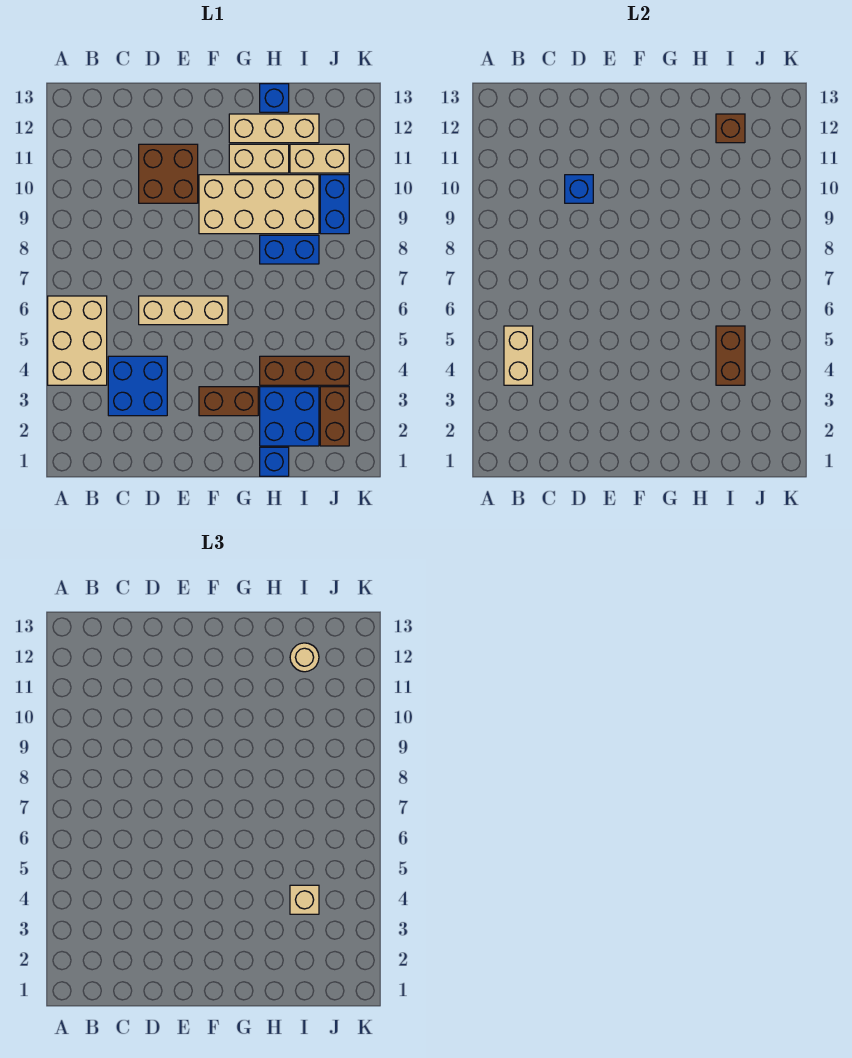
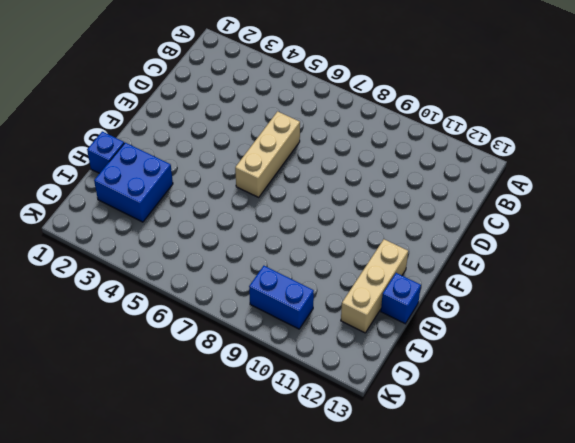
none -> tan brick A4:B6 level 1
none -> blue brick C3:D4 level 1
none -> brown brick D10:E11 level 1

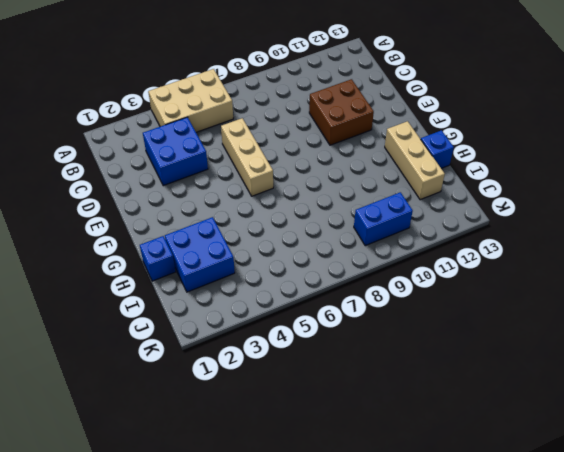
none -> brown brick F3:G3 level 1
none -> tan brick F9:I10 level 1
none -> tan brick G11:H11 level 1

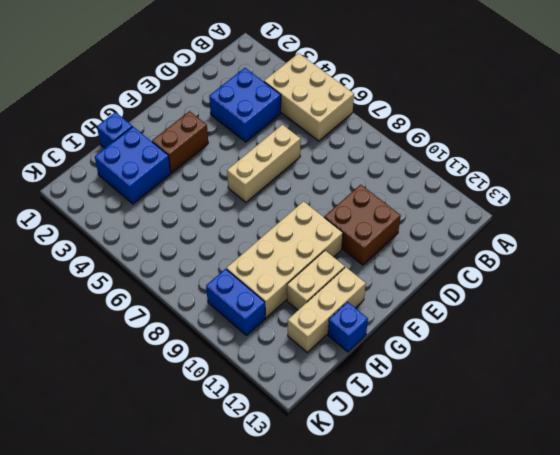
none -> brown brick H4:J4 level 1
none -> blue brick H8:I8 level 1
none -> tan brick I11:J11 level 1

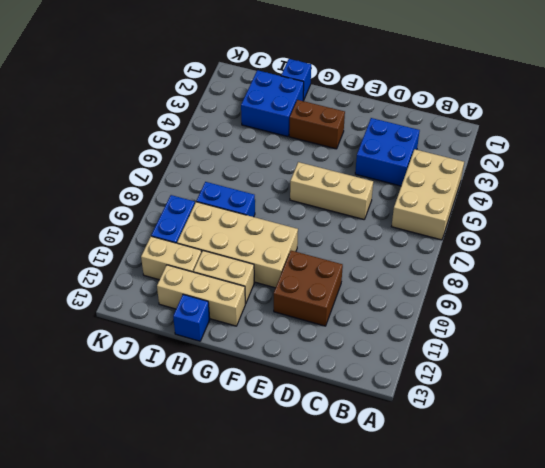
none -> brown brick H4:J4 level 1
none -> brown brick J2:J3 level 1
none -> tan brick B4:B5 level 2

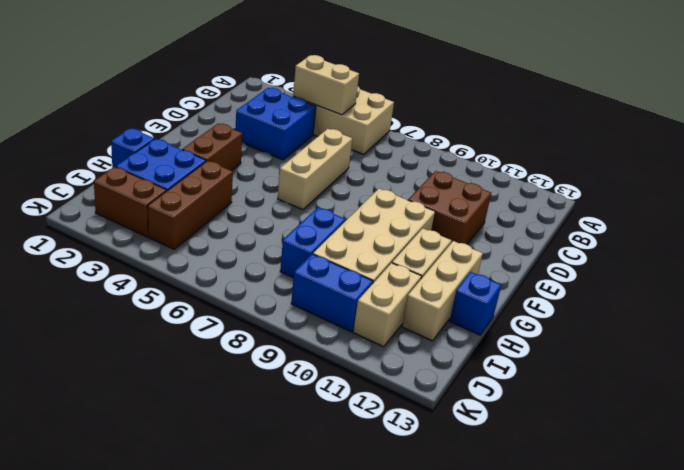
none -> blue brick D10 level 2
none -> brown brick I4:I5 level 2
none -> brown brick I12 level 2

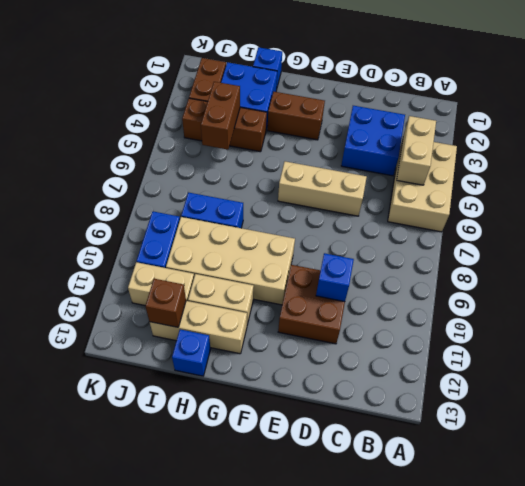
none -> tan brick I4 level 3
none -> tan round brick I12 level 3

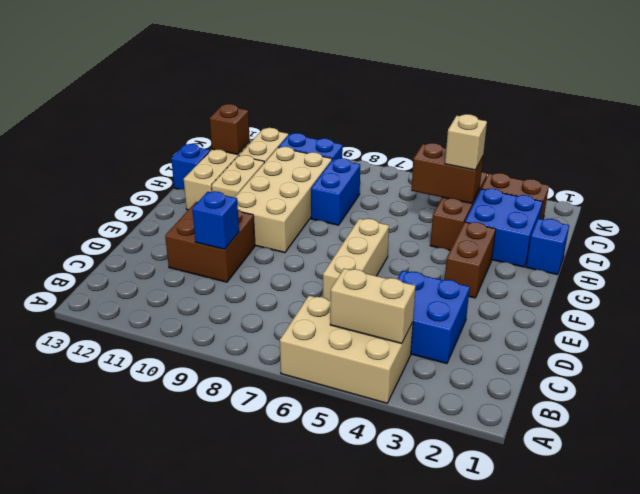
none -> tan round brick I12 level 3

